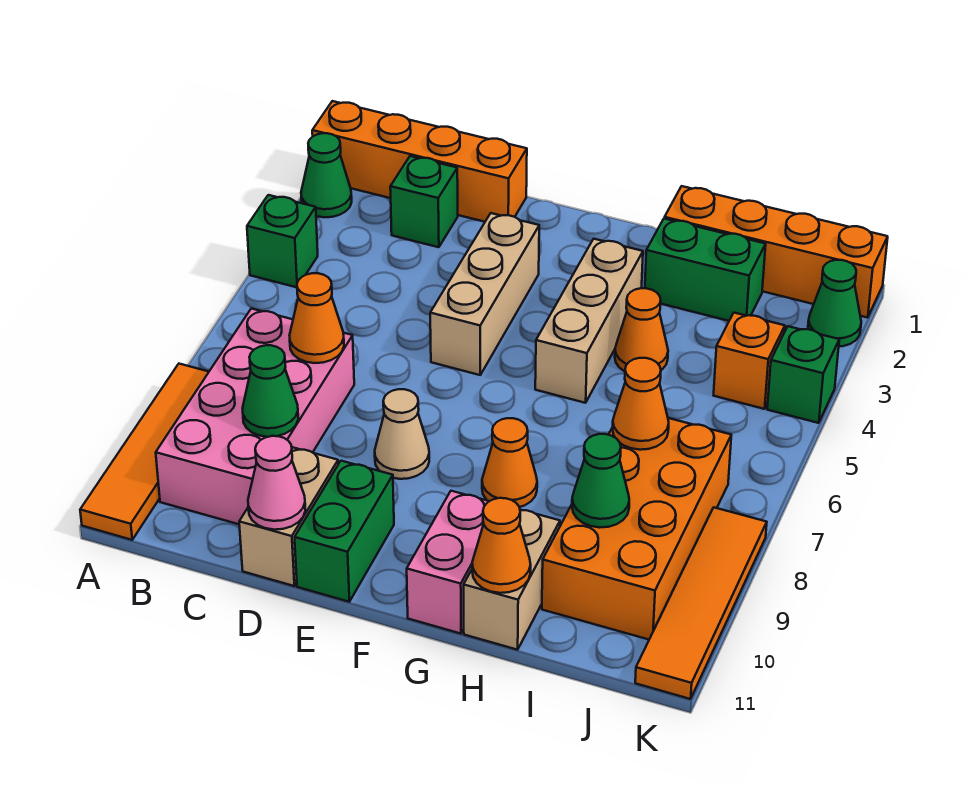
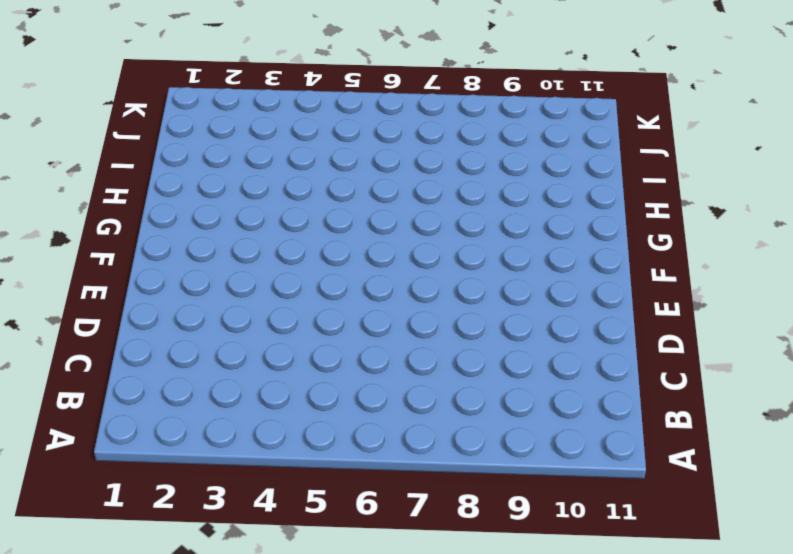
none -> orange brick A1:D1 level 1
none -> green cone A2 level 1
none -> green brick A4 level 1

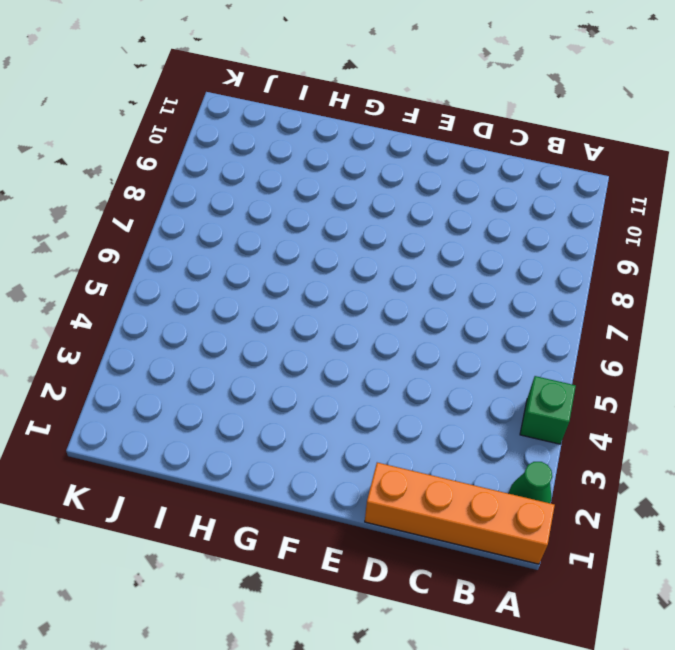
none -> orange tile A8:A11 level 1
none -> pink brick B7:C10 level 1
none -> green brick C2 level 1

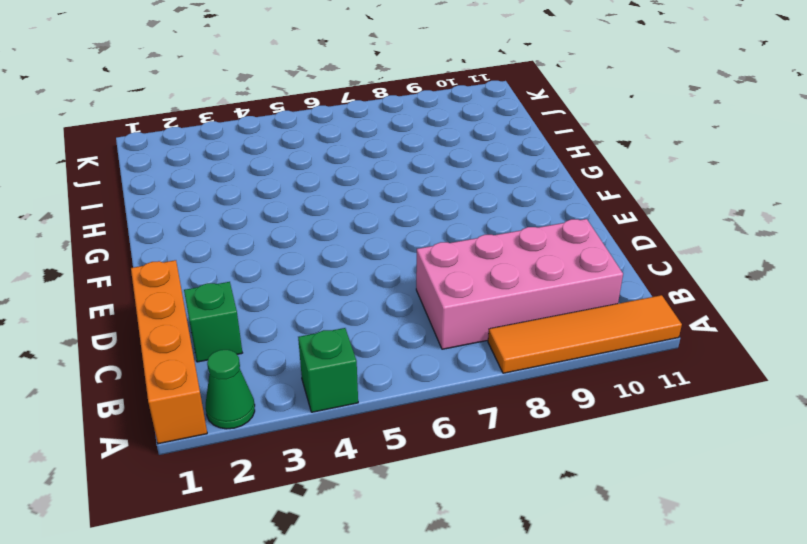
none -> tan brick D10:D11 level 1
none -> tan brick E3:E5 level 1
none -> tan cone E8 level 1

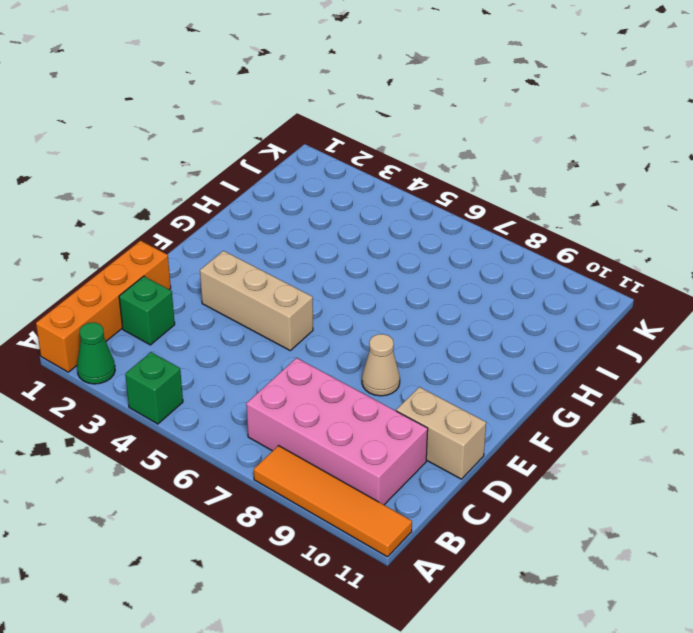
none -> green brick E10:E11 level 1
none -> tan brick G3:G5 level 1
none -> orange cone G8 level 1

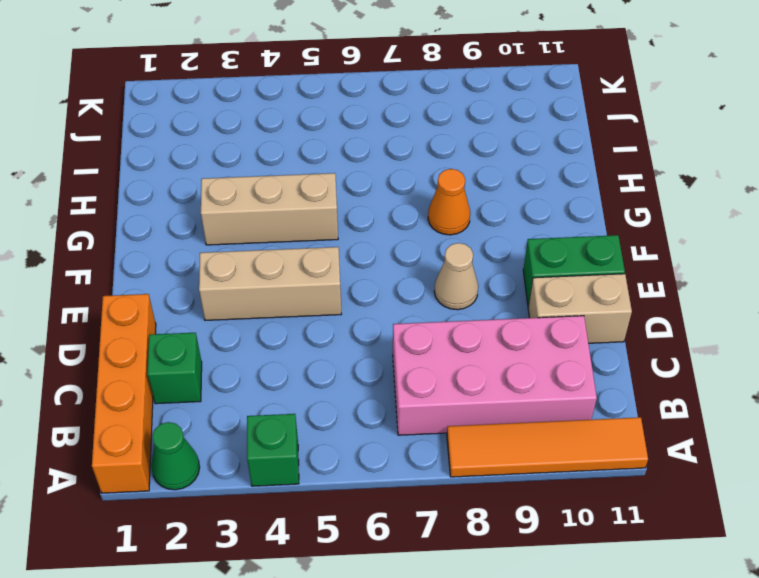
none -> pink brick G10:G11 level 1
none -> orange brick H1:K1 level 1
none -> green brick H2:I2 level 1

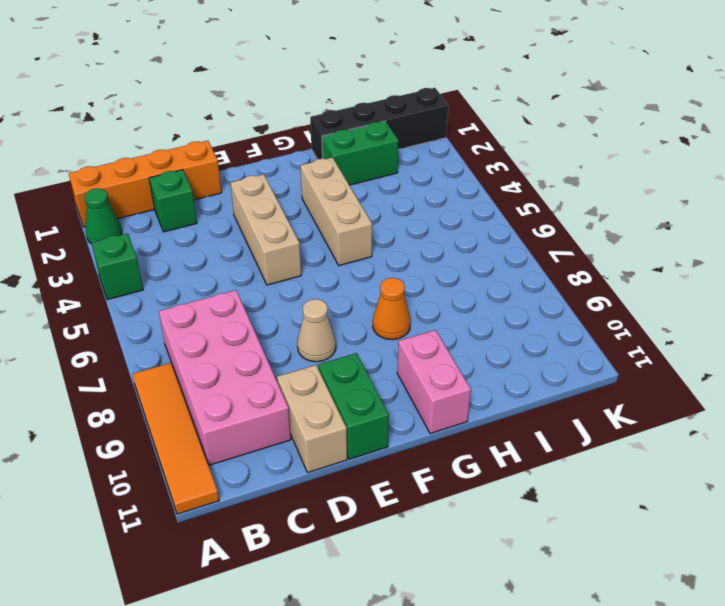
black brick H1:K1 level 1 -> orange brick H1:K1 level 1
none -> orange cone H4 level 1
none -> tan brick H10:H11 level 1
none -> orange brick I7:J10 level 1

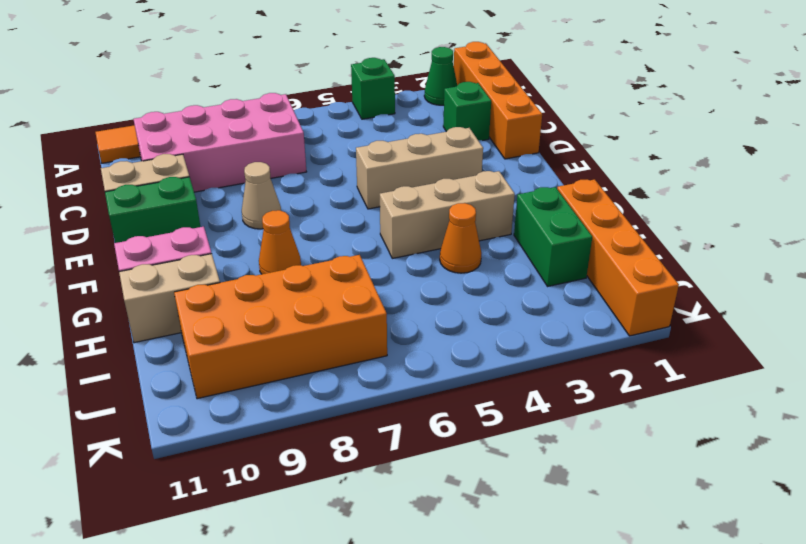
none -> orange brick J4 level 1
none -> green cone K2 level 1
none -> green brick K4 level 1

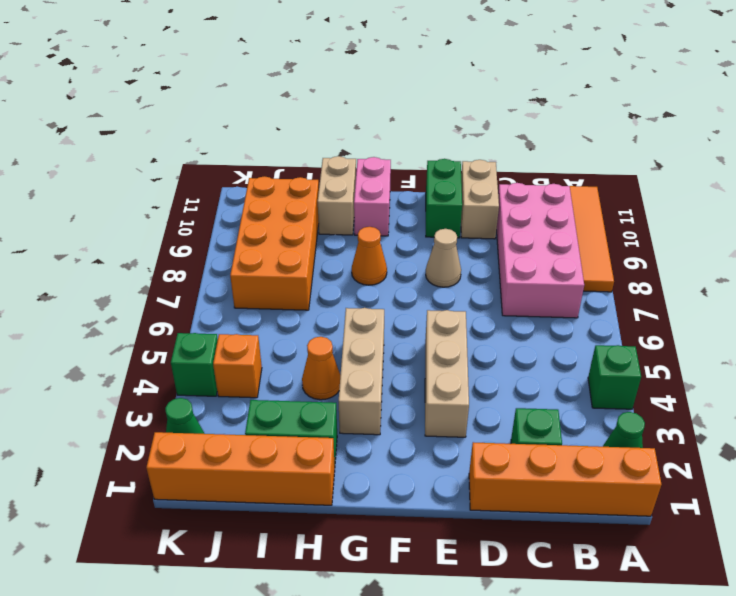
none -> orange tile K8:K11 level 1
none -> orange cone C7 level 2
none -> green cone C9 level 2

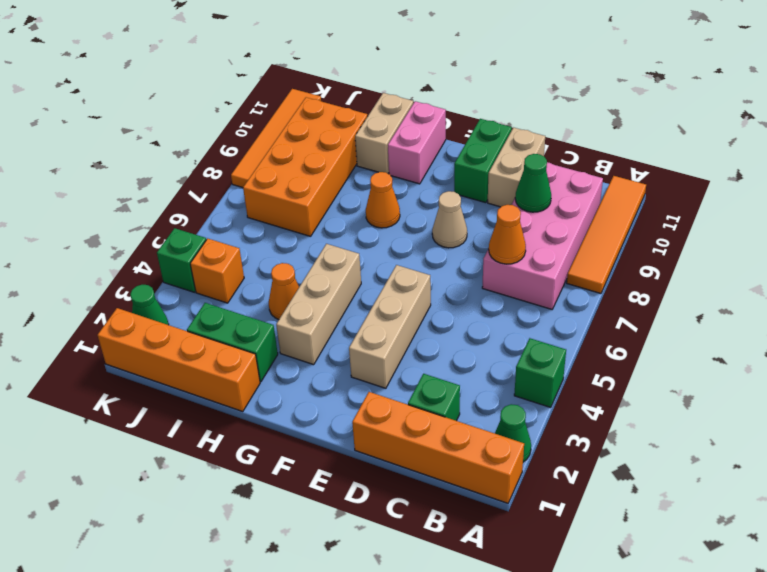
none -> pink cone D11 level 2
none -> orange cone H11 level 2
none -> orange cone I7 level 2

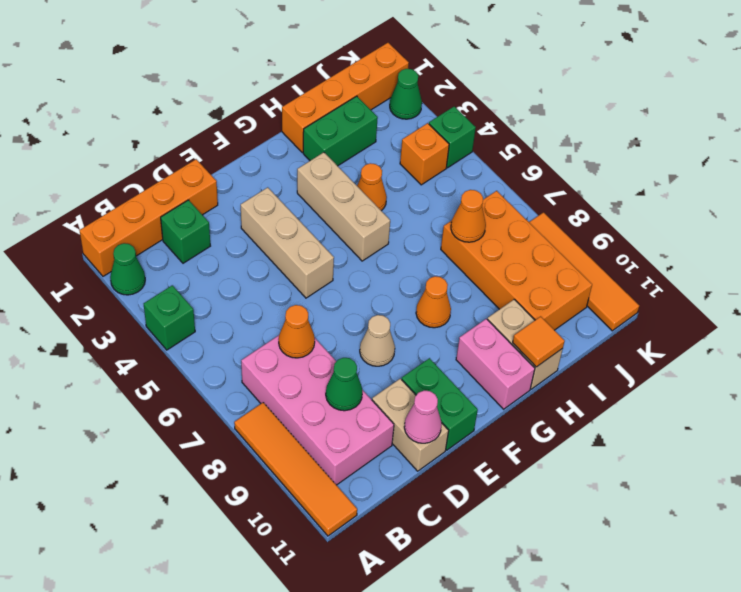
orange tile H11 level 2 -> orange cone H11 level 2
none -> green cone I9 level 2

